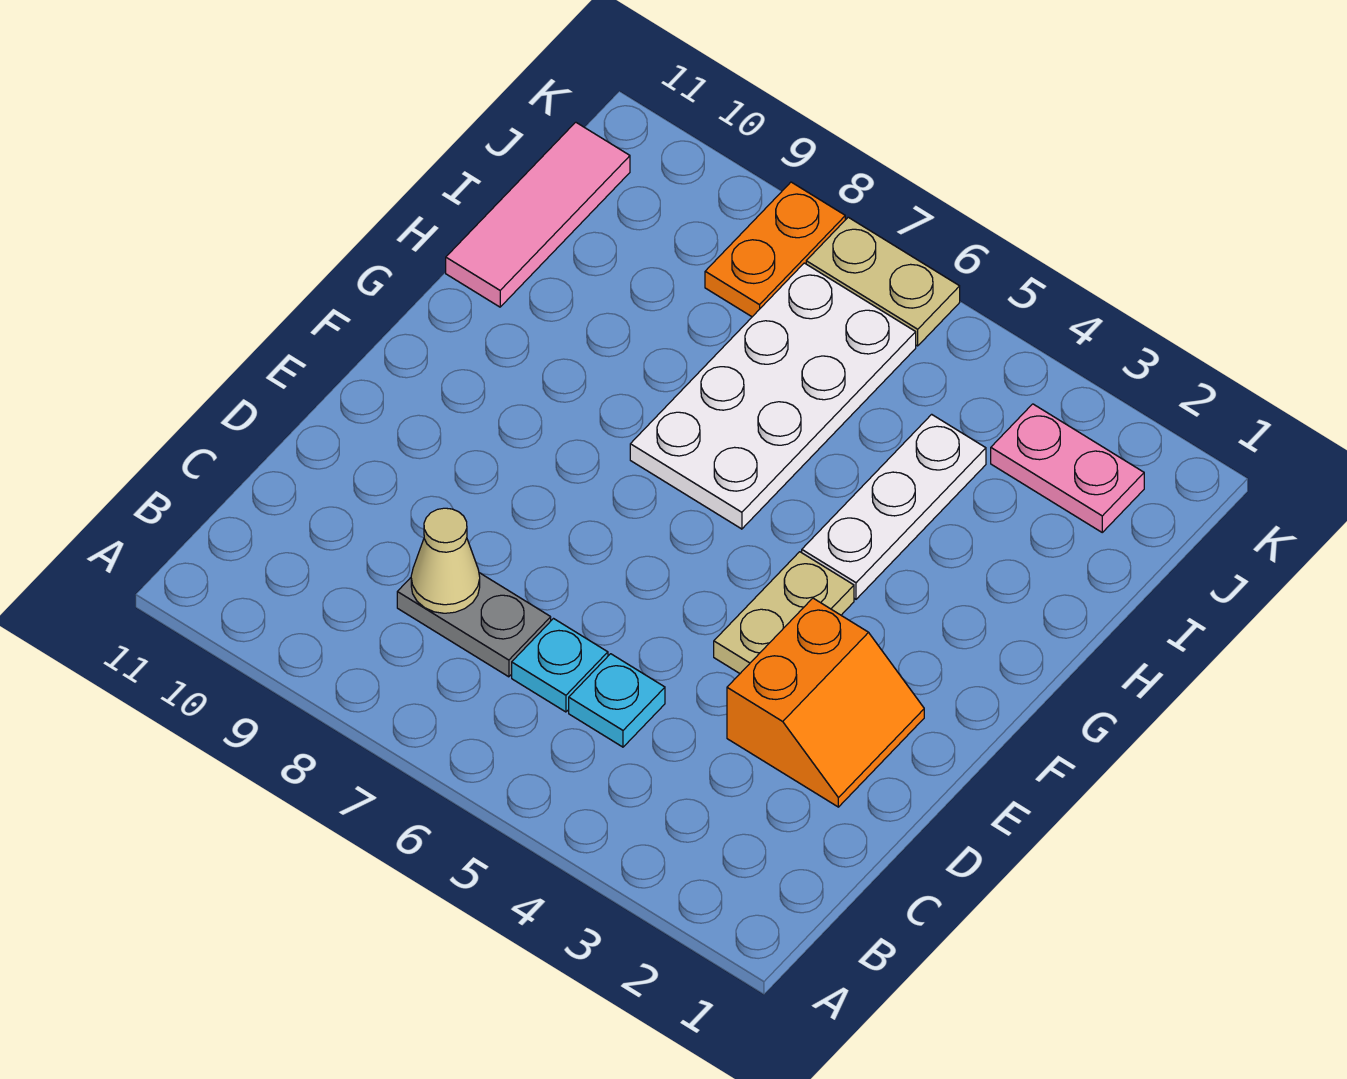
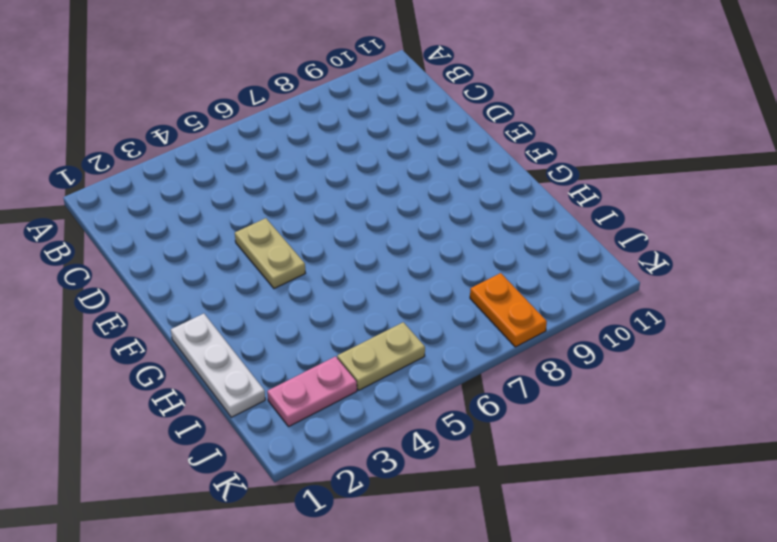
white plate G1:I1 level 1 -> white plate G4:I4 level 1
tan plate J4:J5 level 1 -> tan plate K6:K7 level 1
none -> cyan plate C5 level 1
none -> cyan plate C6 level 1
none -> grey plate C7:C8 level 1

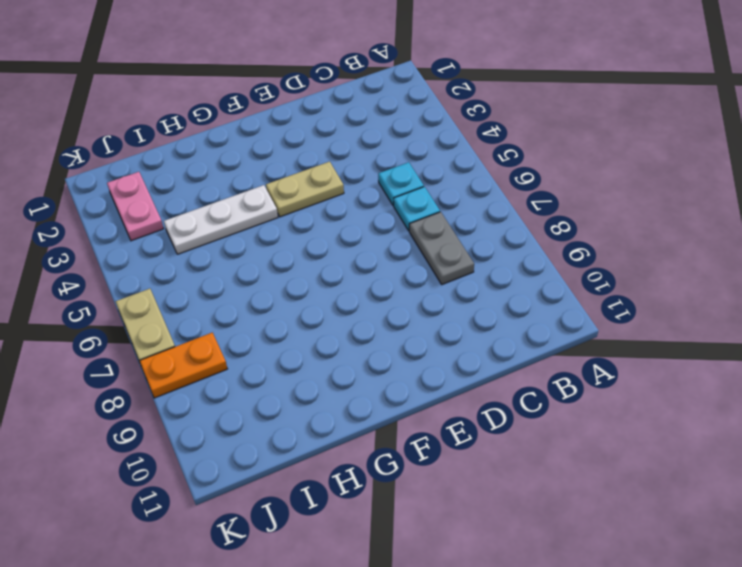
none -> orange slope D2:E3 level 1 top 3
none -> white plate G6:J7 level 1
none -> pink tile H11:J11 level 1

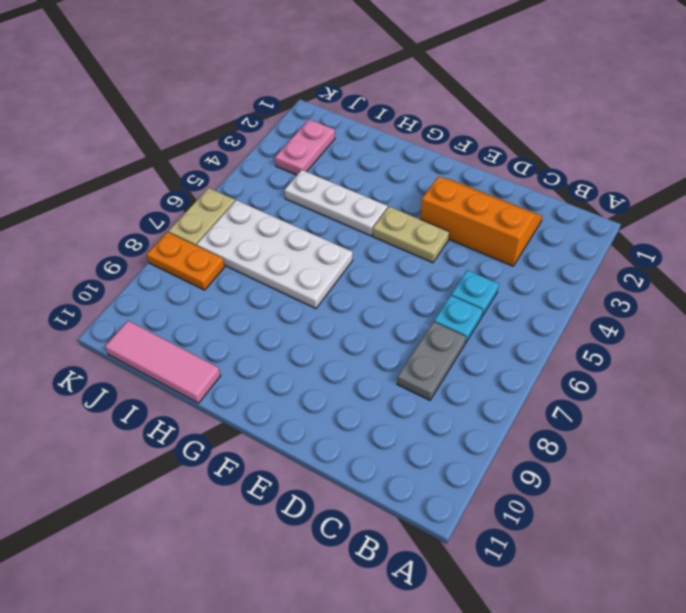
orange slope C2:E3 level 1 top 3 -> orange slope D2:E3 level 1 top 3
none -> tan cone C8 level 2

